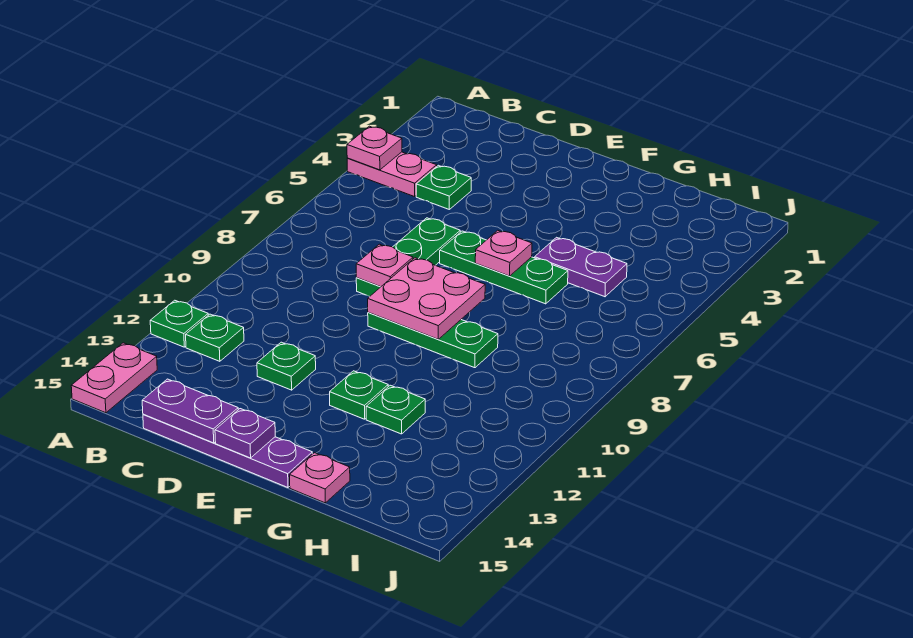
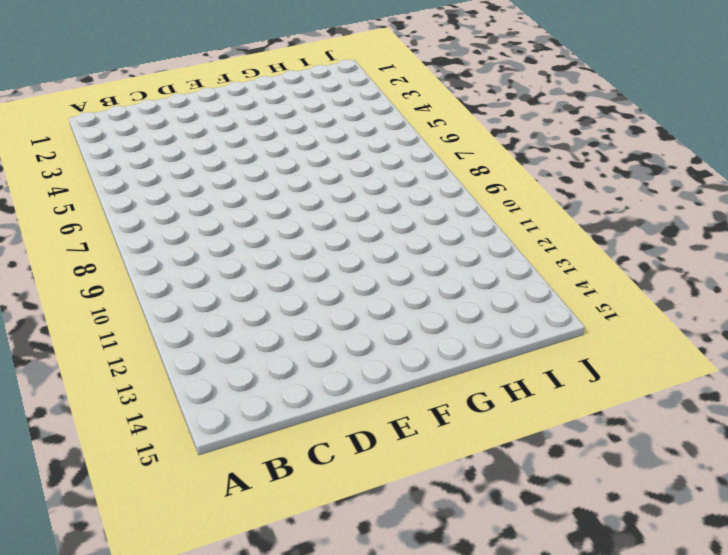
none -> pink plate A4:B4 level 1
none -> green plate A12 level 1
none -> pink plate A14:A15 level 1

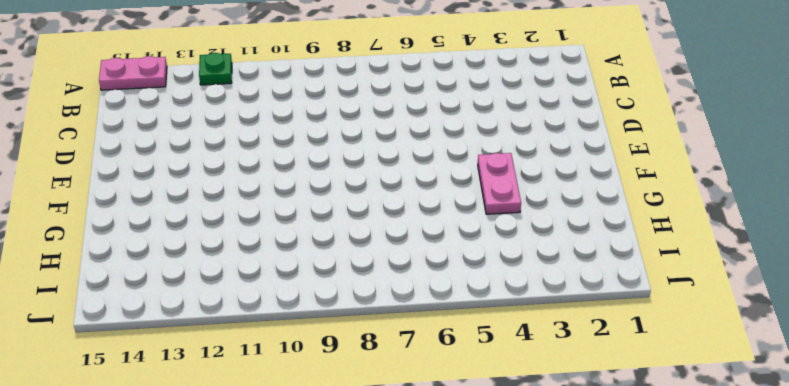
pink plate F4:G4 level 1 -> pink plate A4:B4 level 1
none -> green plate B12 level 1
none -> green plate C4 level 1
none -> purple plate C15:F15 level 1

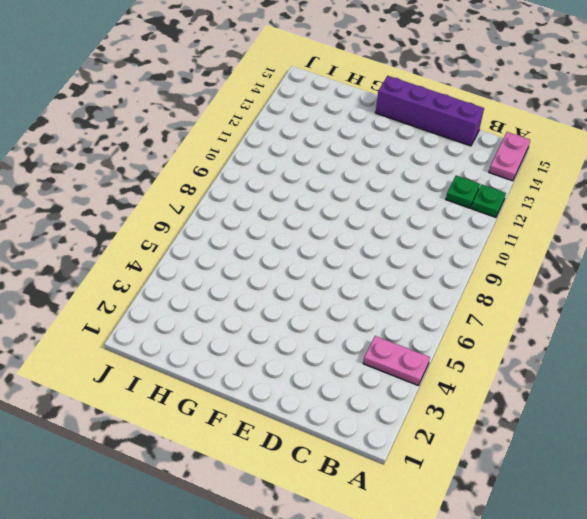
purple brick C15:F15 level 1 -> purple plate C15:F15 level 1
none -> green plate C4 level 1
none -> green plate D6:D8 level 1
none -> green plate D12 level 1

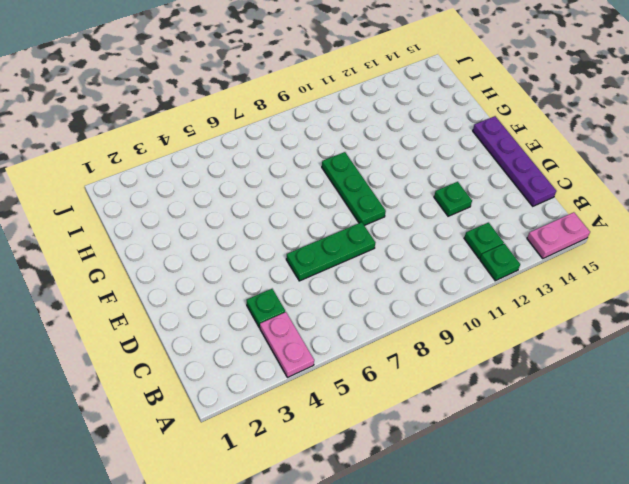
none -> green plate E6:G6 level 1
none -> green plate F12 level 1
none -> purple plate G5:H5 level 1

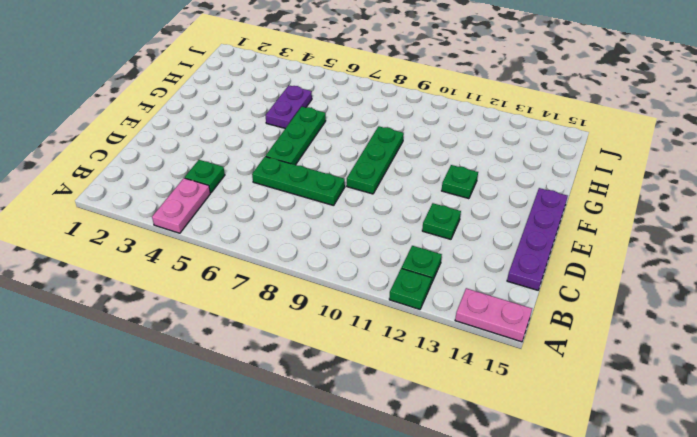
none -> green plate G12 level 1
none -> pink plate G15 level 1
none -> pink plate A4 level 2

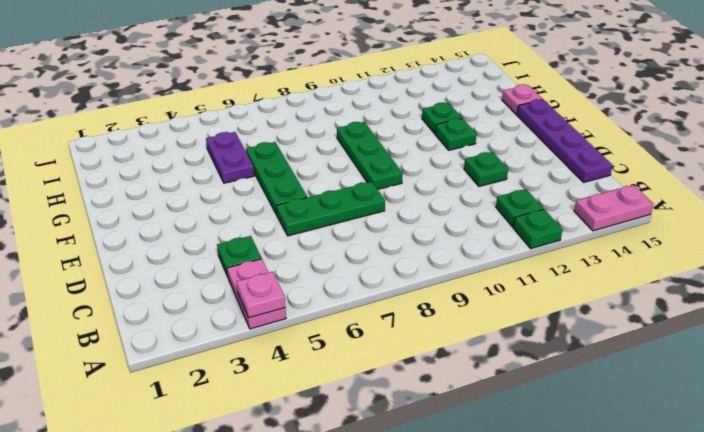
none -> purple plate C15:D15 level 2
none -> pink plate D8 level 2
none -> pink plate E8:F9 level 2

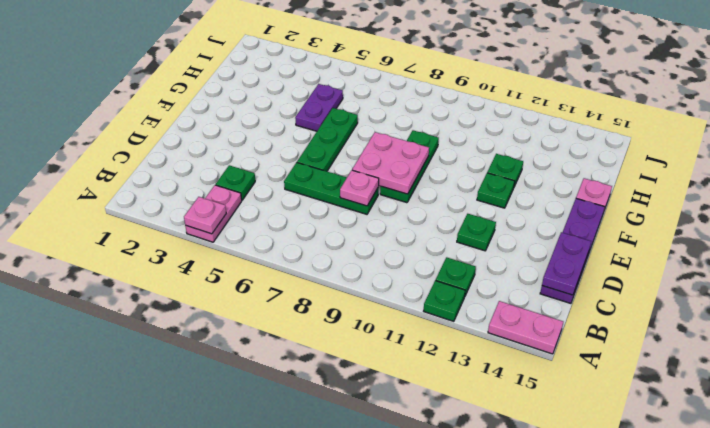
none -> purple plate E15 level 2
none -> pink plate F6 level 2

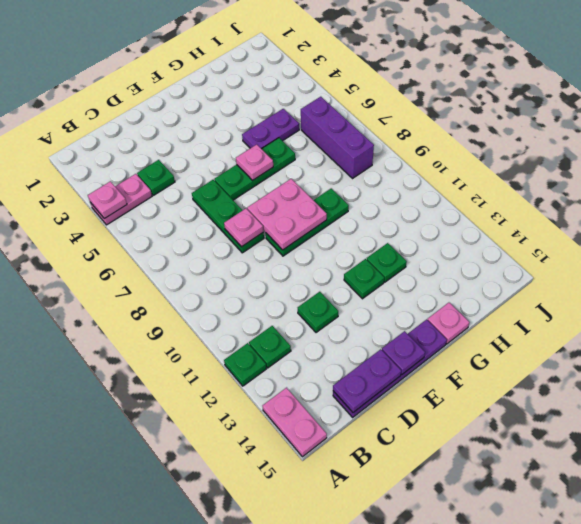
purple brick I6:I8 level 1 -> none

